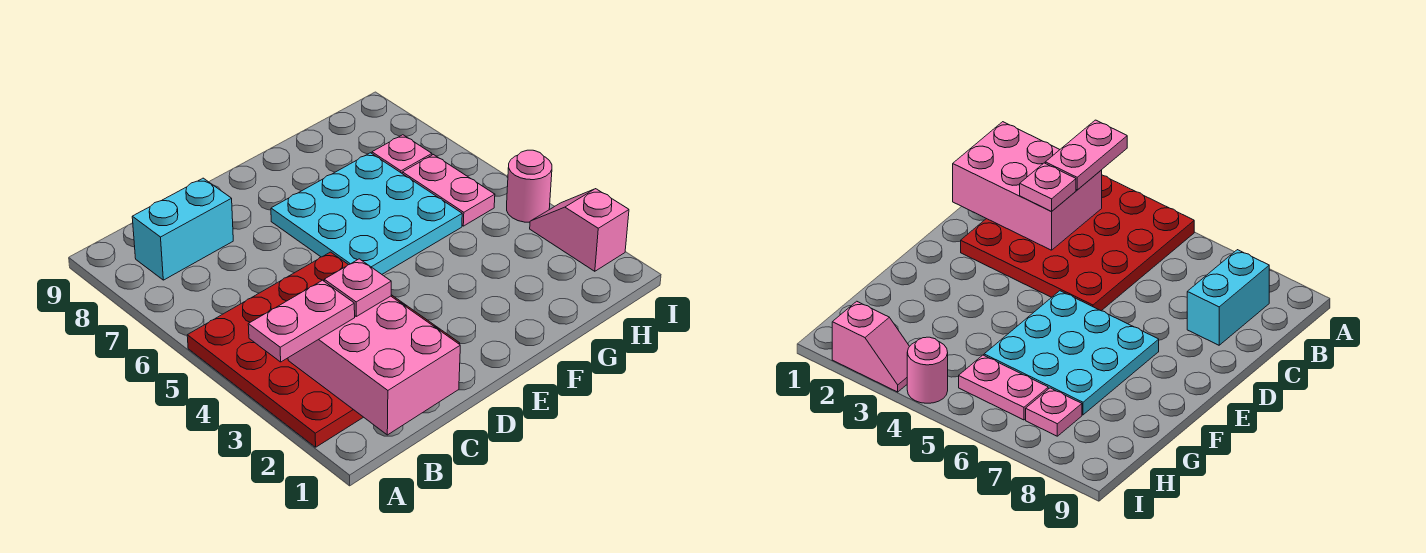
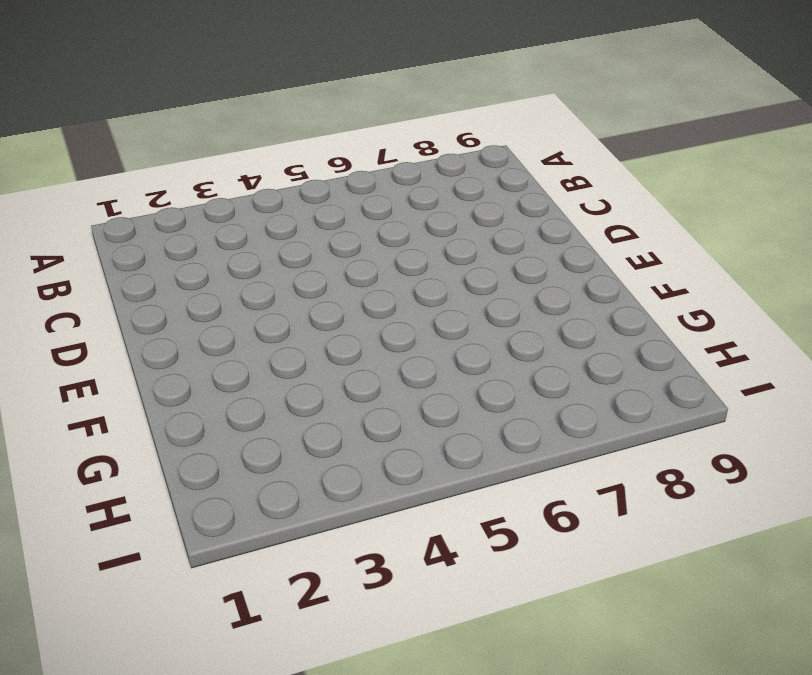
none -> red plate A2:D5 level 1
none -> cyan brick B8:C8 level 1

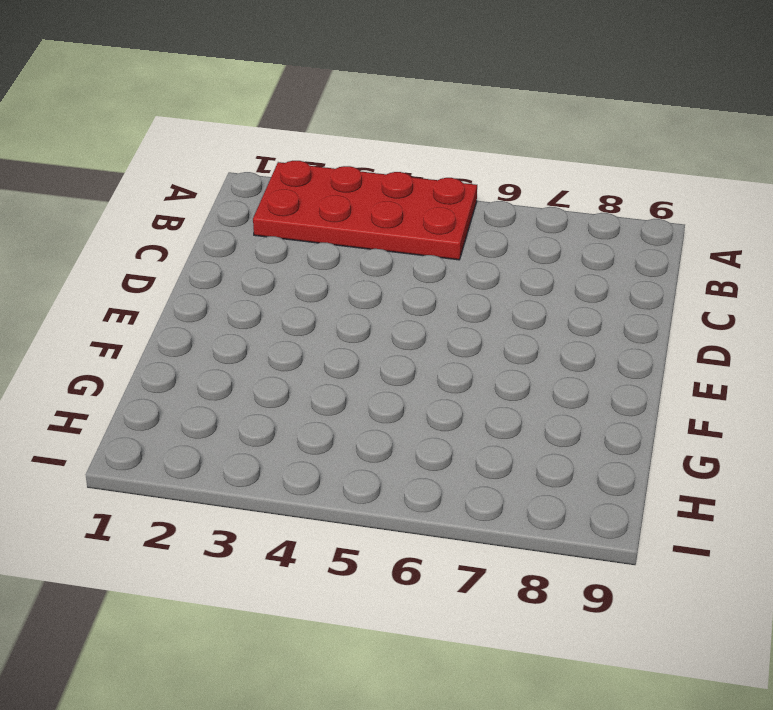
red plate A2:B5 level 1 -> red plate A2:D5 level 1
none -> cyan brick B8:C8 level 1
none -> cyan plate E5:G7 level 1

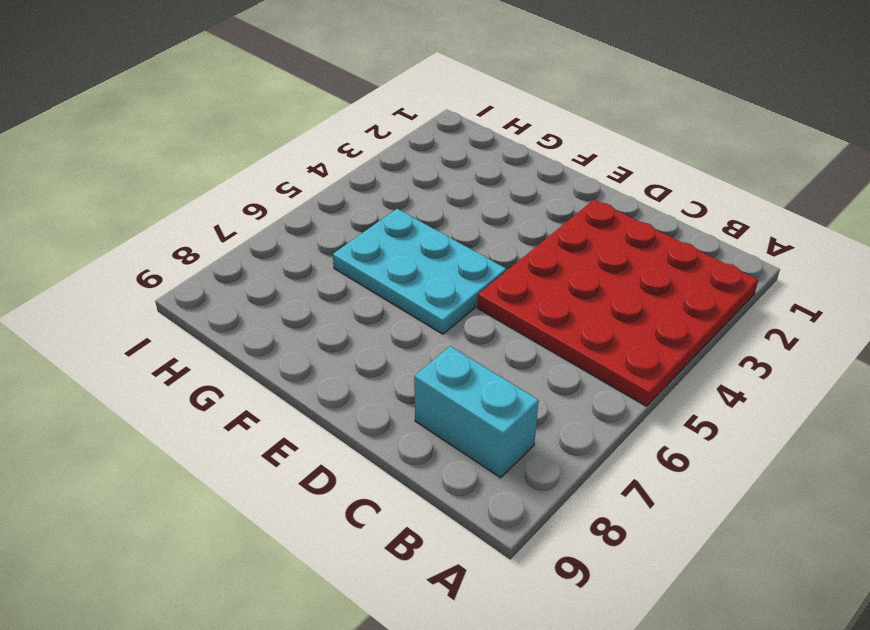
cyan plate E5:G6 level 1 -> cyan plate E5:G7 level 1
none -> pink plate H5:H6 level 1
none -> pink plate H7 level 1

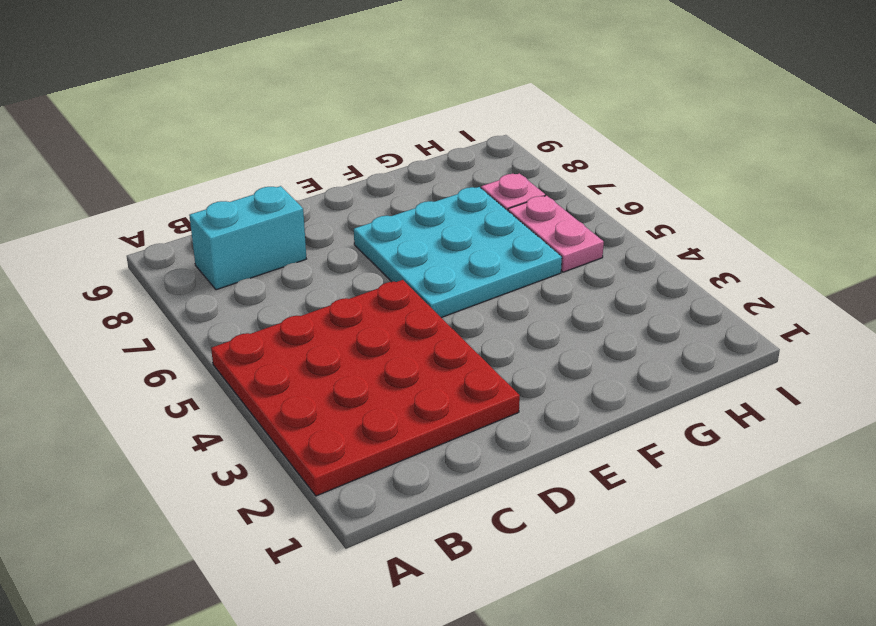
none -> pink slope I2:I3 level 1 top 2
none -> pink round brick I4 level 1

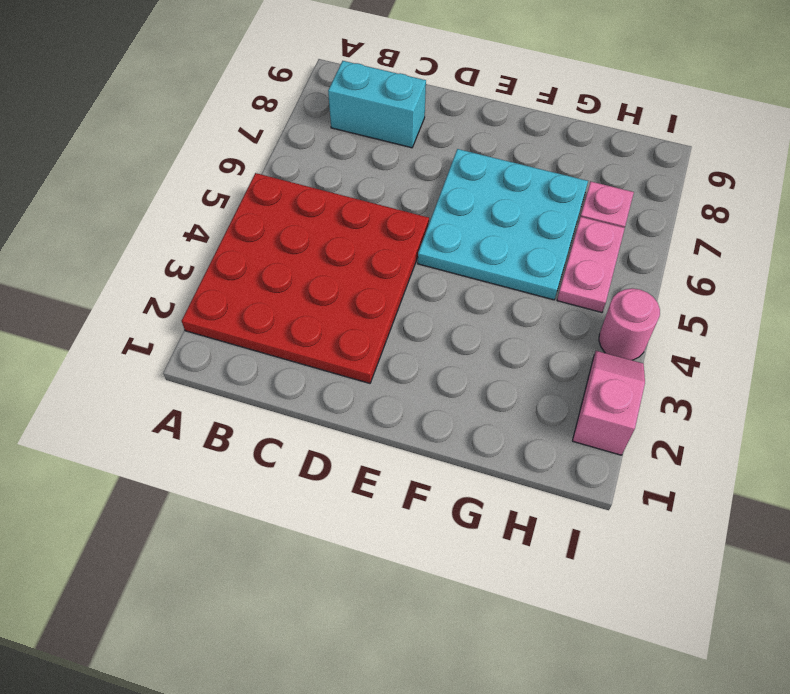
none -> pink brick B1:C3 level 2
none -> pink plate A3:B3 level 3

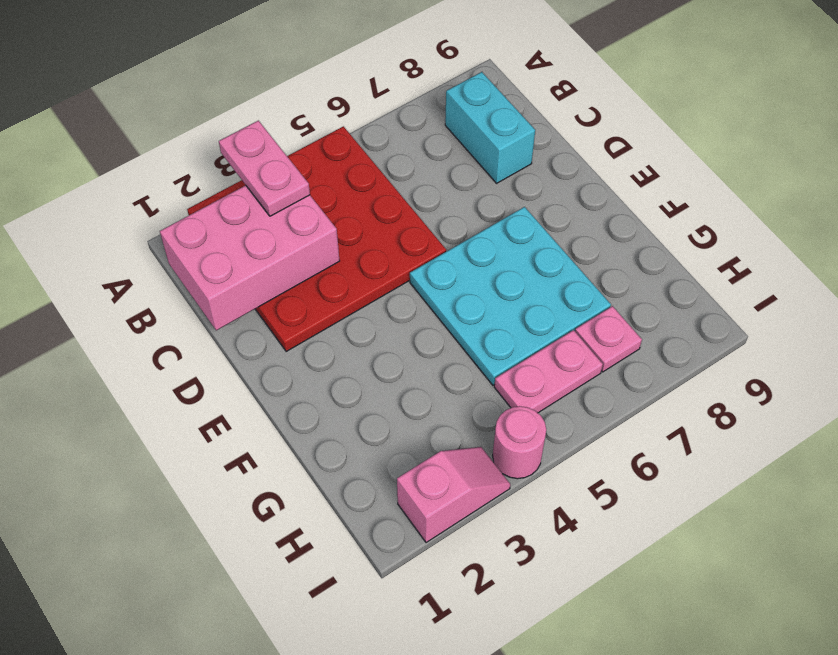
none -> pink plate C3 level 3

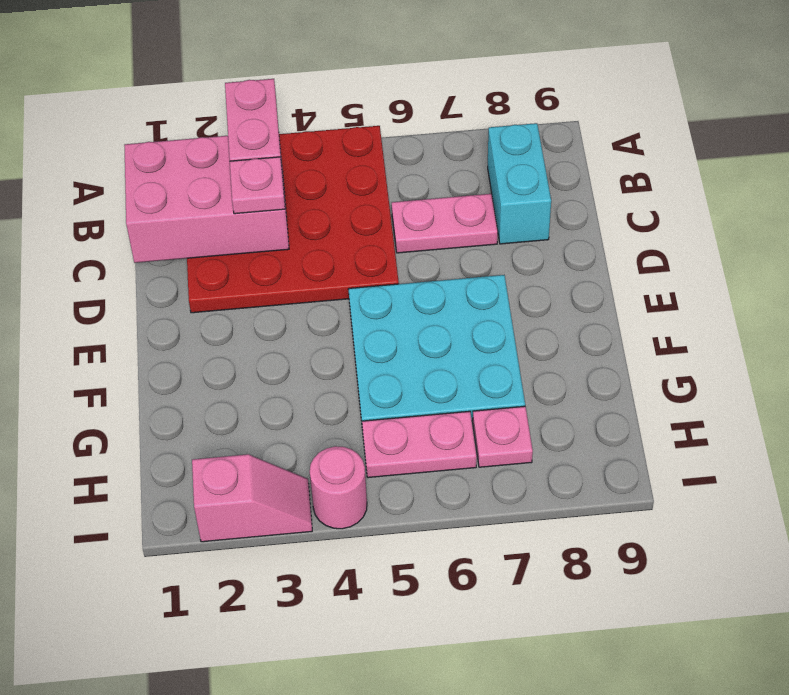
pink plate C6:C7 level 1 -> none

